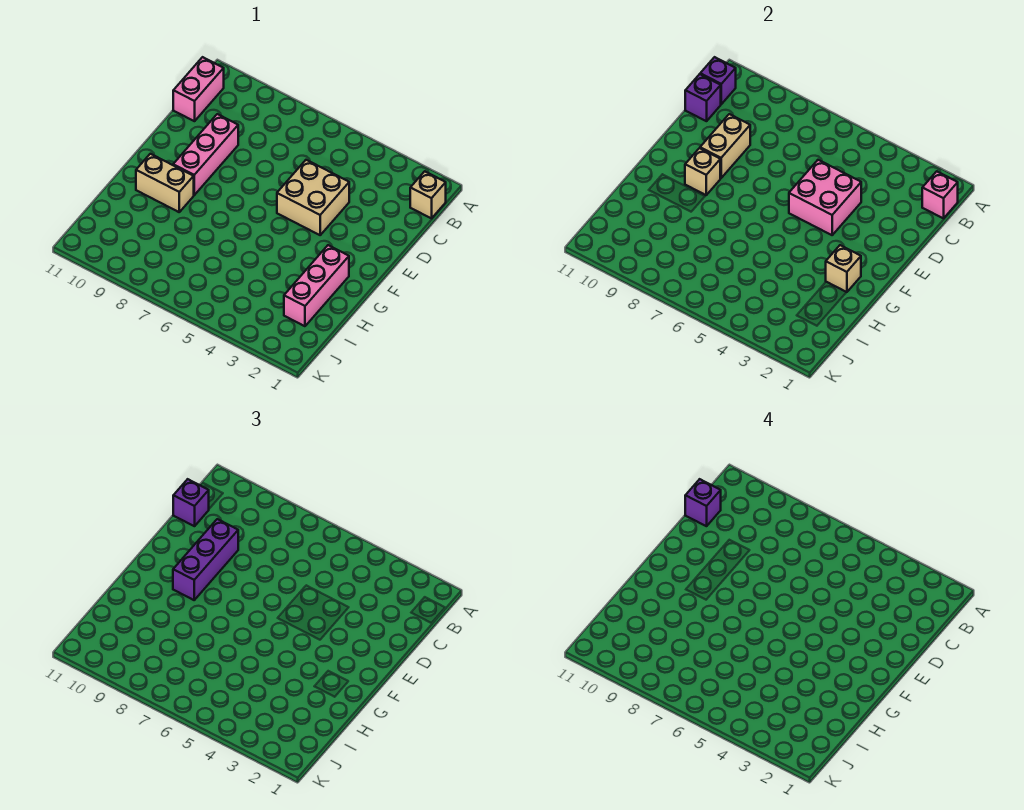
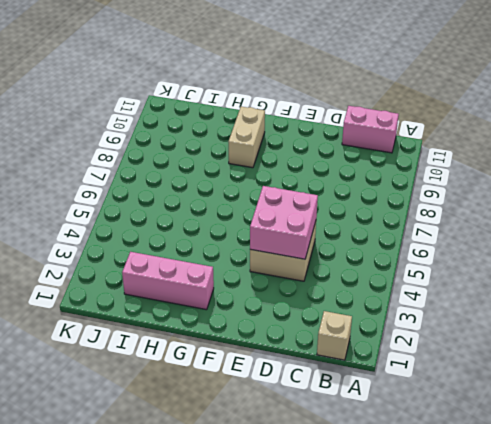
none -> pink brick D9:F9 level 1
none -> pink brick B1 level 2
none -> purple brick B11 level 2

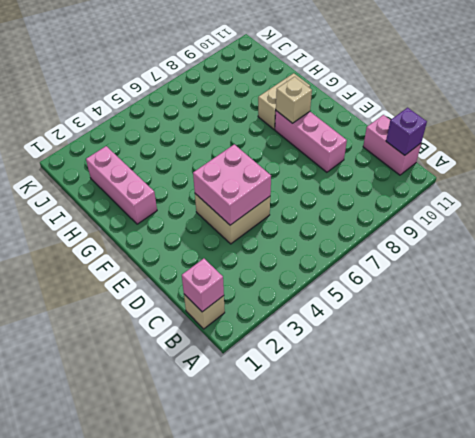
none -> purple brick C11 level 2
none -> tan brick D9:E9 level 2
none -> tan brick G2 level 2

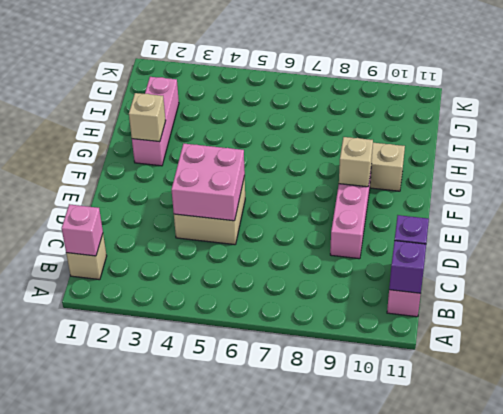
none -> tan brick D9:E9 level 2
none -> purple brick C11 level 3
none -> purple brick D9:F9 level 3

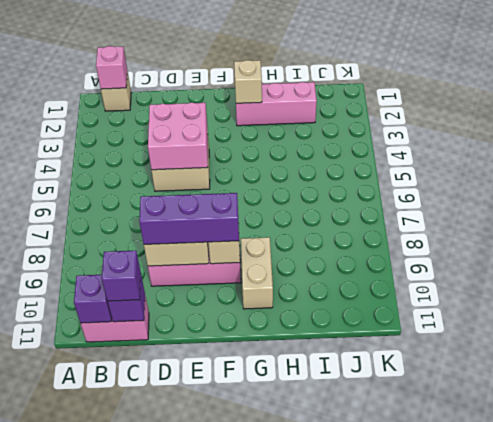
none -> purple brick C11 level 4

